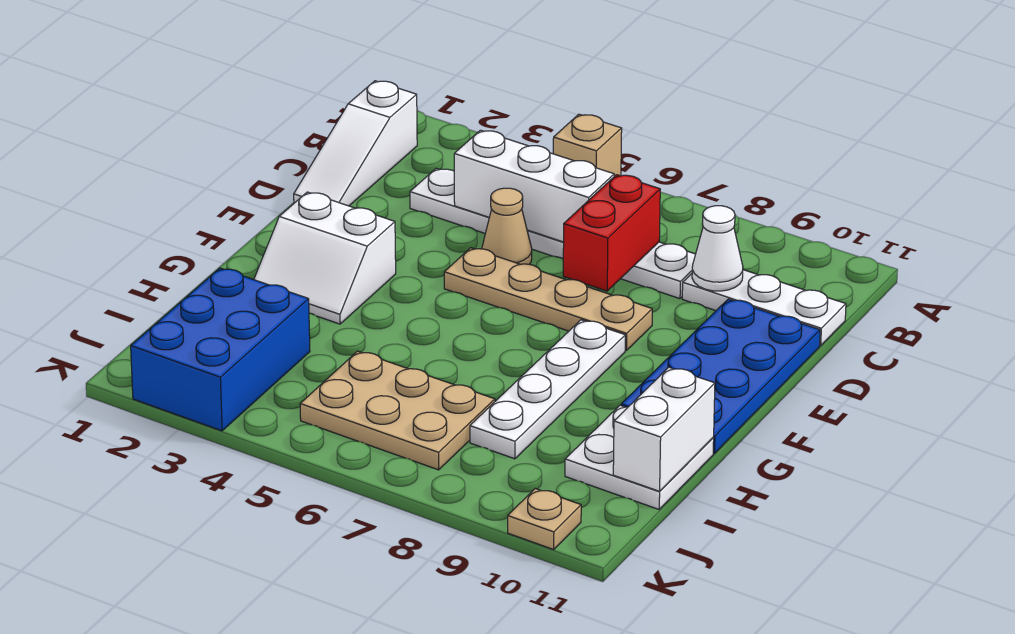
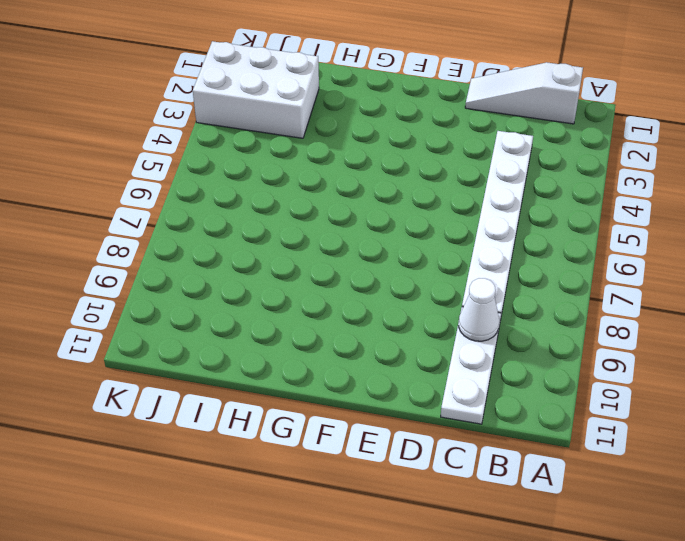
white brick I2:K3 level 1 -> blue brick I2:K3 level 1
none -> tan brick A5 level 1
none -> tan cone D5 level 1
none -> blue plate D10:G11 level 1

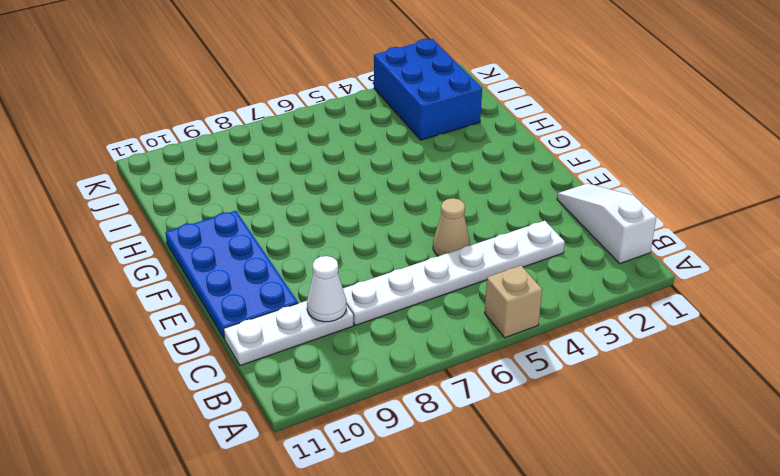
none -> tan plate E5:E8 level 1
none -> white slope F2:G3 level 1 top F
none -> white plate F8:I8 level 1

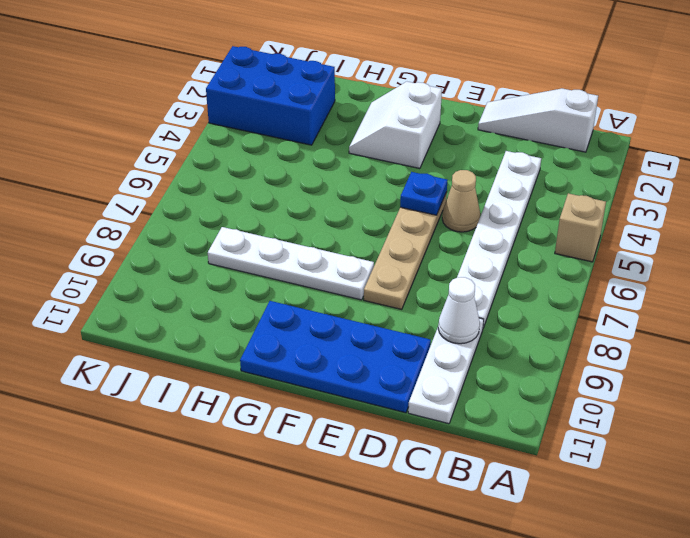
blue plate E5 level 2 -> none
none -> white plate H10:I11 level 1
none -> tan plate I5:J7 level 1
none -> tan plate K10 level 1

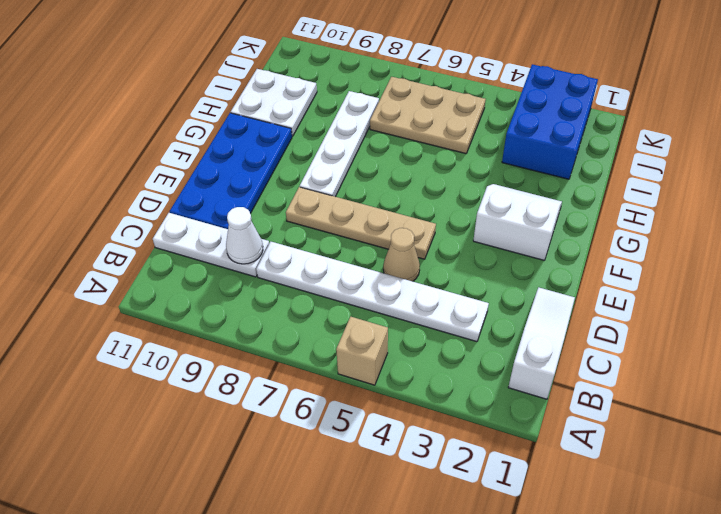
none -> tan plate K10 level 1
none -> white brick C4:C6 level 2
none -> red brick C7:D7 level 2

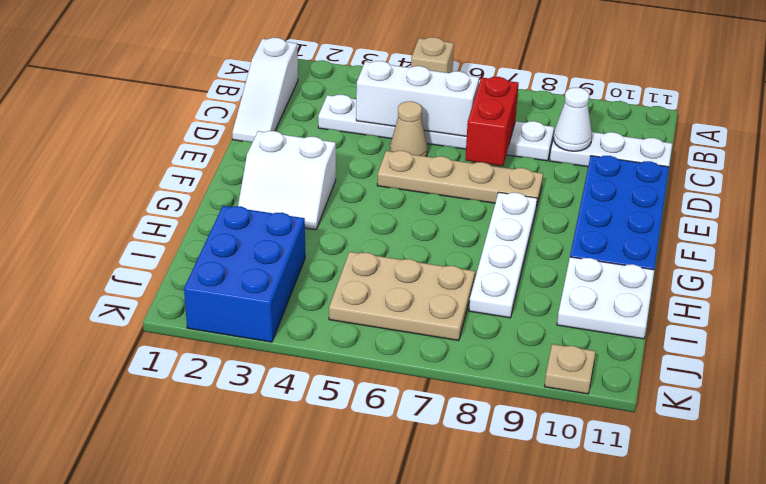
none -> white brick H11:I11 level 2

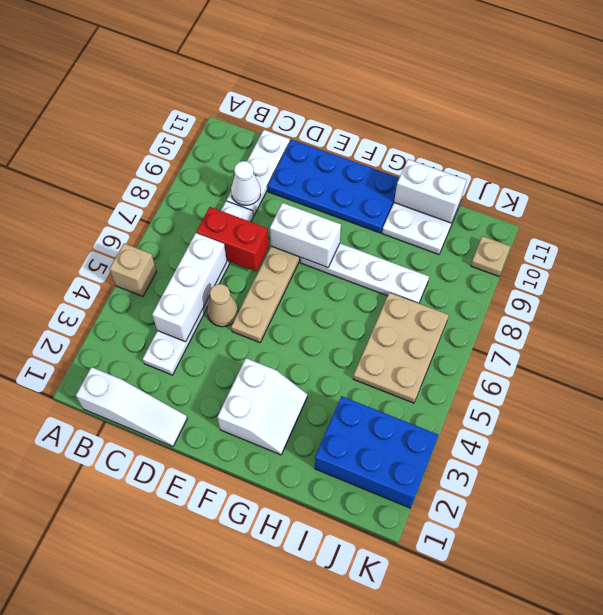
white brick E8:F8 level 2 -> none

